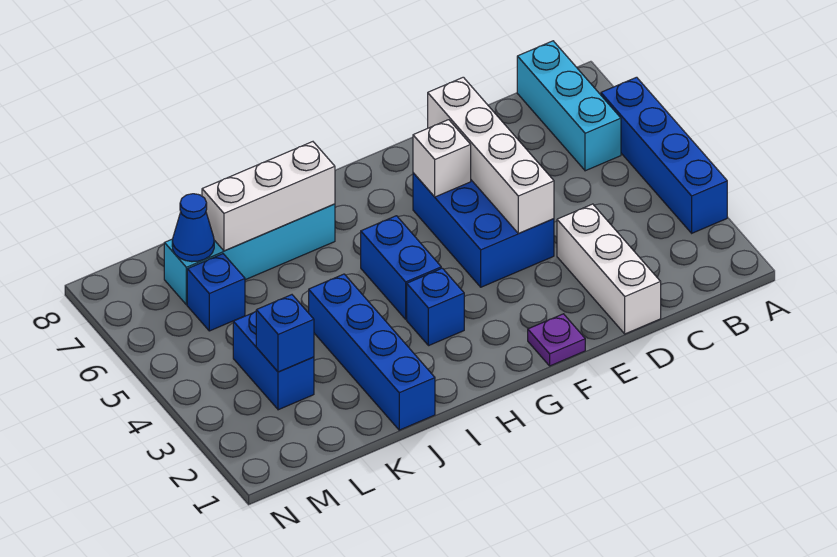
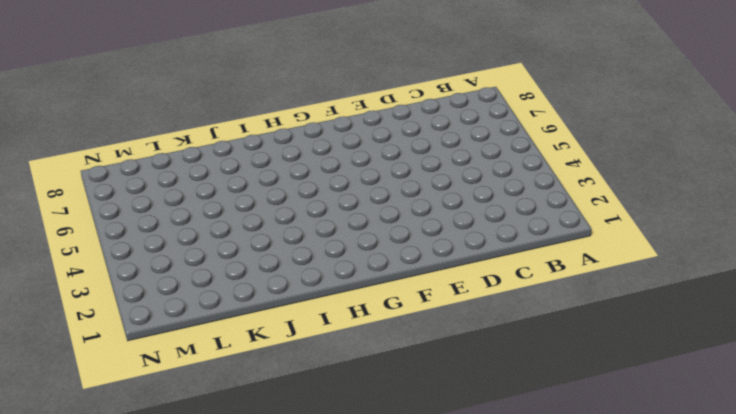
none -> blue brick A3:A6 level 1
none -> cyan brick B6:B8 level 1
none -> white brick D1:D3 level 1

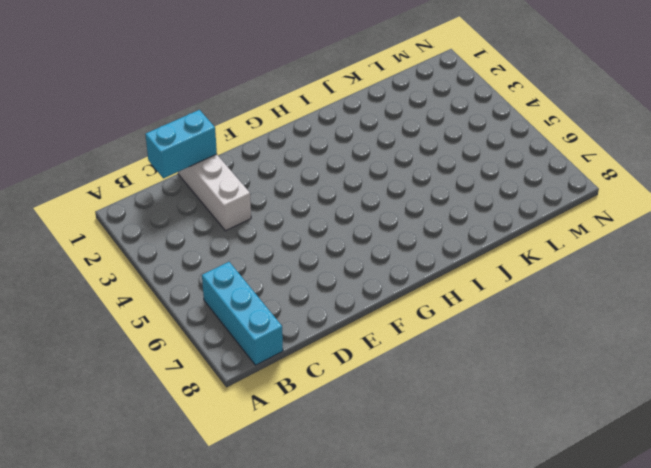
cyan brick C1:D1 level 2 -> none
none -> blue brick A3:A6 level 1
none -> blue brick E4:F6 level 1
none -> purple plate F1 level 1

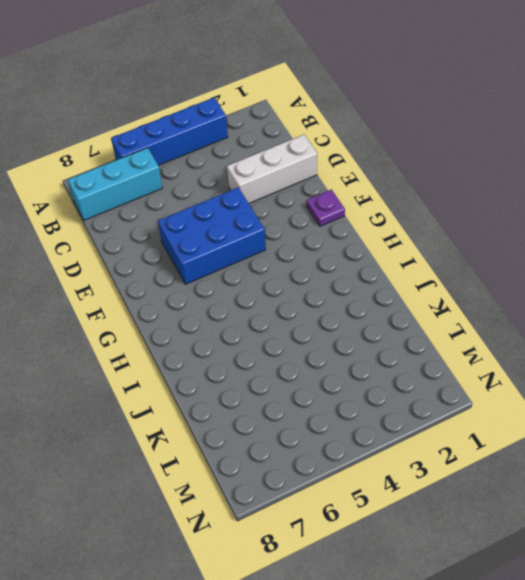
none -> blue brick H3 level 1
none -> blue brick H4:H5 level 1
none -> cyan brick I7:L7 level 1

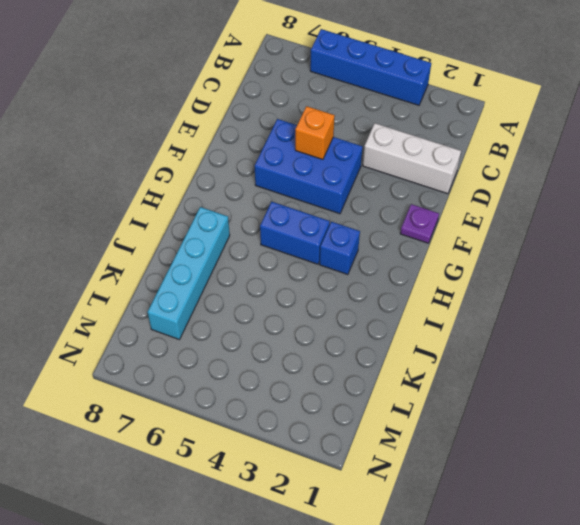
orange brick E5 level 2 -> white brick E4:E7 level 2
none -> cyan brick B6:B8 level 1
none -> blue brick J1:J4 level 1
none -> blue brick L3:L4 level 1

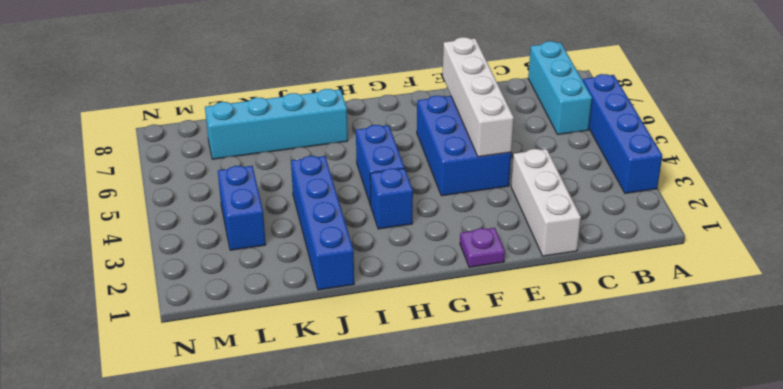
none -> blue brick L6 level 1
none -> white brick F6 level 2
none -> white brick I7:K7 level 2

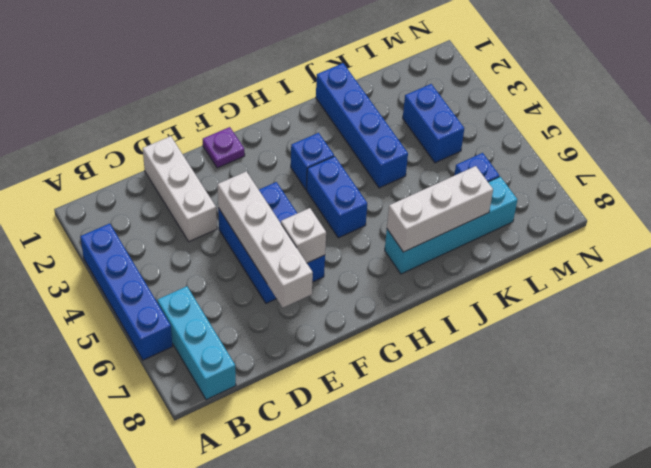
none -> blue brick L3 level 2
none -> blue cone L7 level 2

